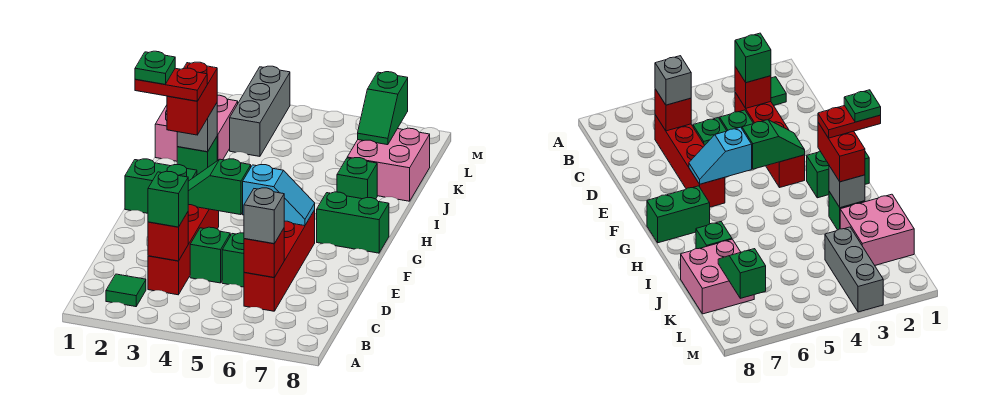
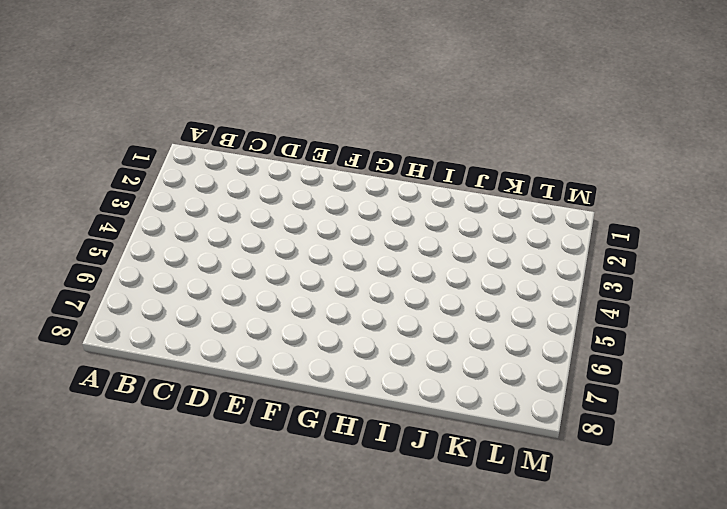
none -> green tile B2 level 1
none -> red brick C3:F3 level 1
none -> red brick C6:F6 level 1

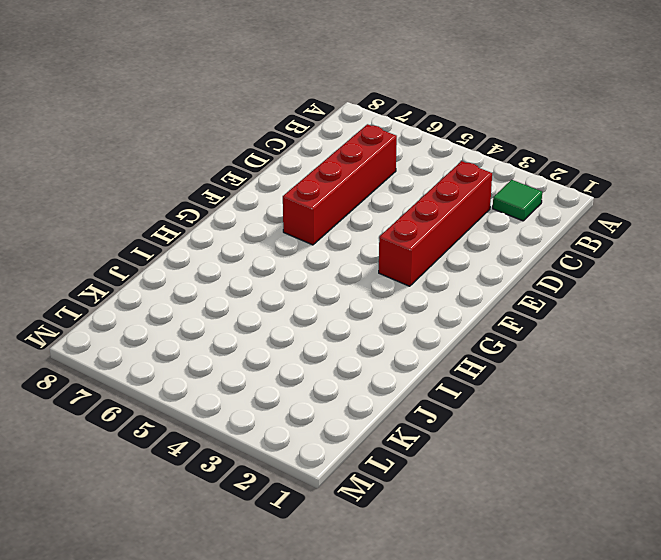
none -> green brick D4 level 1
none -> green brick D5 level 1
none -> green brick G1:G2 level 1

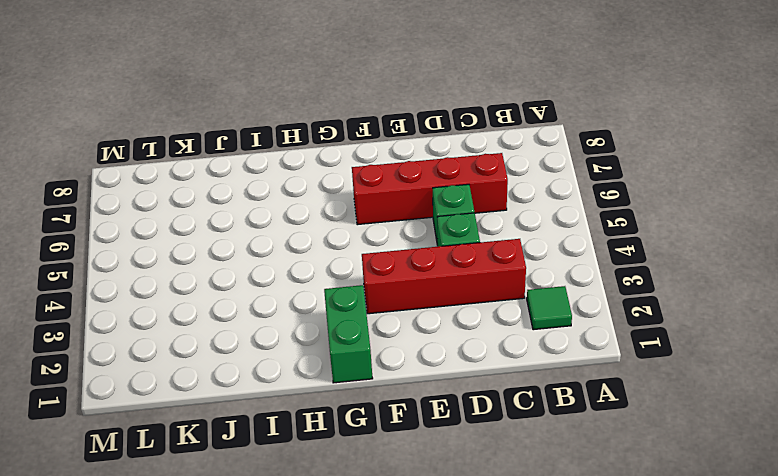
none -> green brick G7:G8 level 1
none -> green brick I2 level 1
none -> green brick I7 level 1

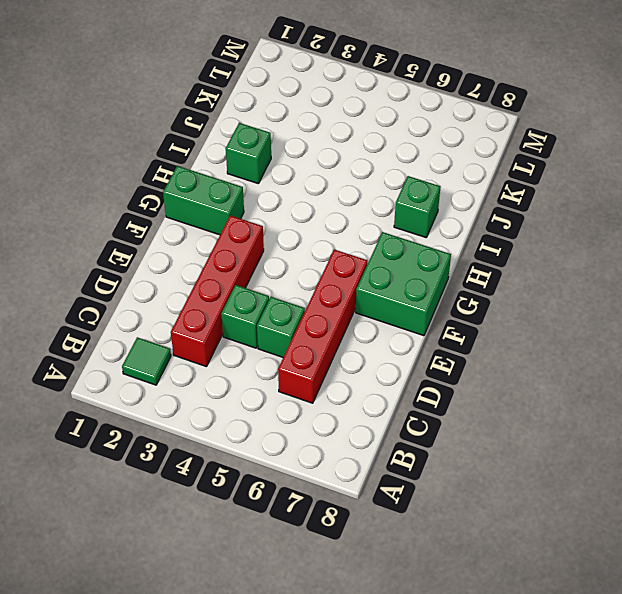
green brick F7:G8 level 1 -> green brick G7:G8 level 1
none -> pink brick J1:K2 level 1
none -> pink brick J7:K8 level 1
none -> grey brick K3:M3 level 1

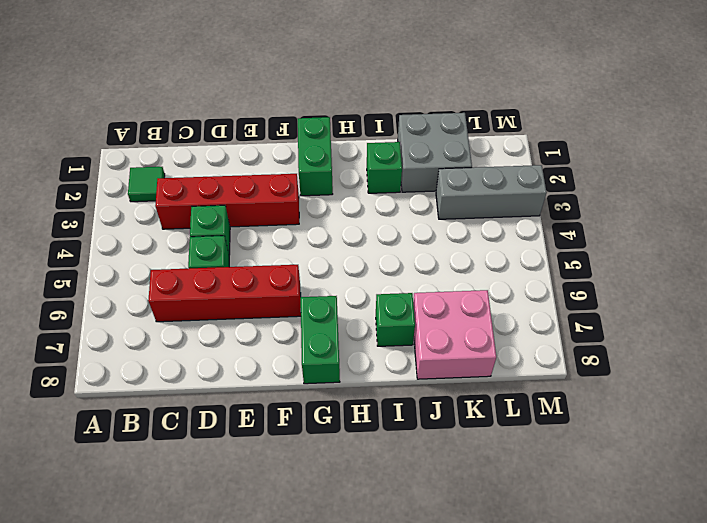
grey brick J1:K2 level 1 -> pink brick J1:K2 level 1
none -> red brick C3 level 2
none -> red brick C6 level 2
none -> green slope F3:F4 level 2 top 4

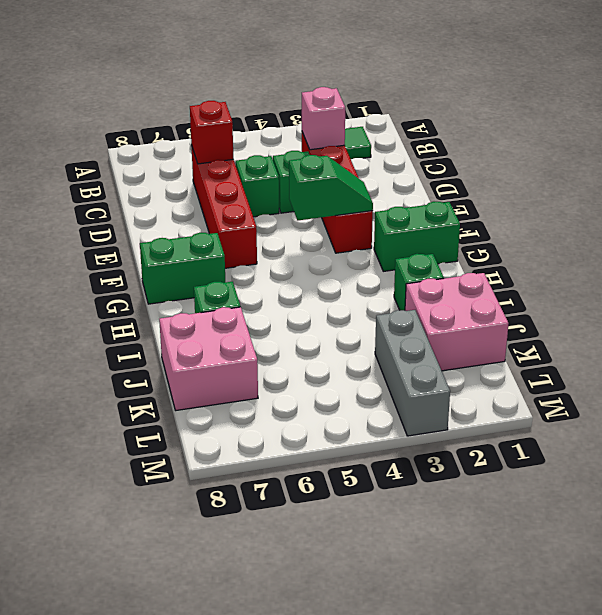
pink brick C3 level 2 -> red brick C3 level 2
none -> cyan slope F5:F6 level 2 top 5
none -> grey brick I2 level 2
none -> green slope K7:L7 level 2 top L

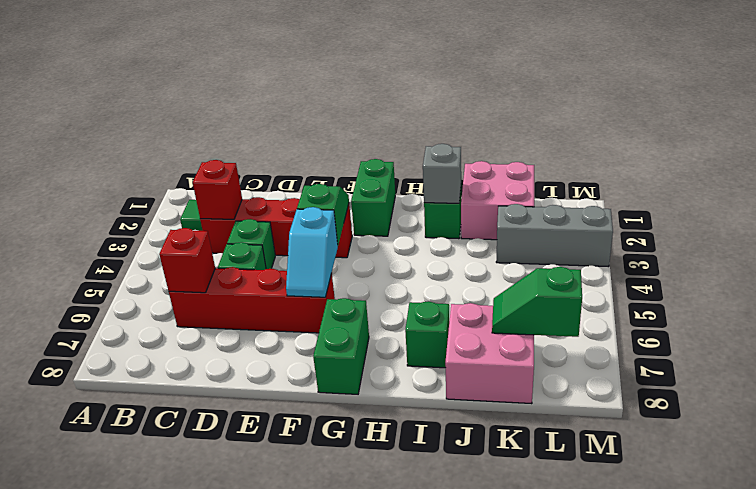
none -> green brick C3 level 3
none -> grey brick C6 level 3
none -> red brick H2:I2 level 3

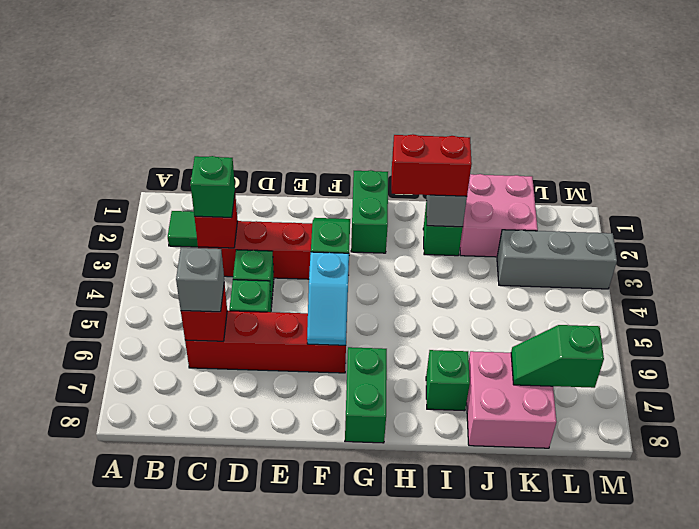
none -> red plate H1:H2 level 4
none -> green plate H1 level 5

